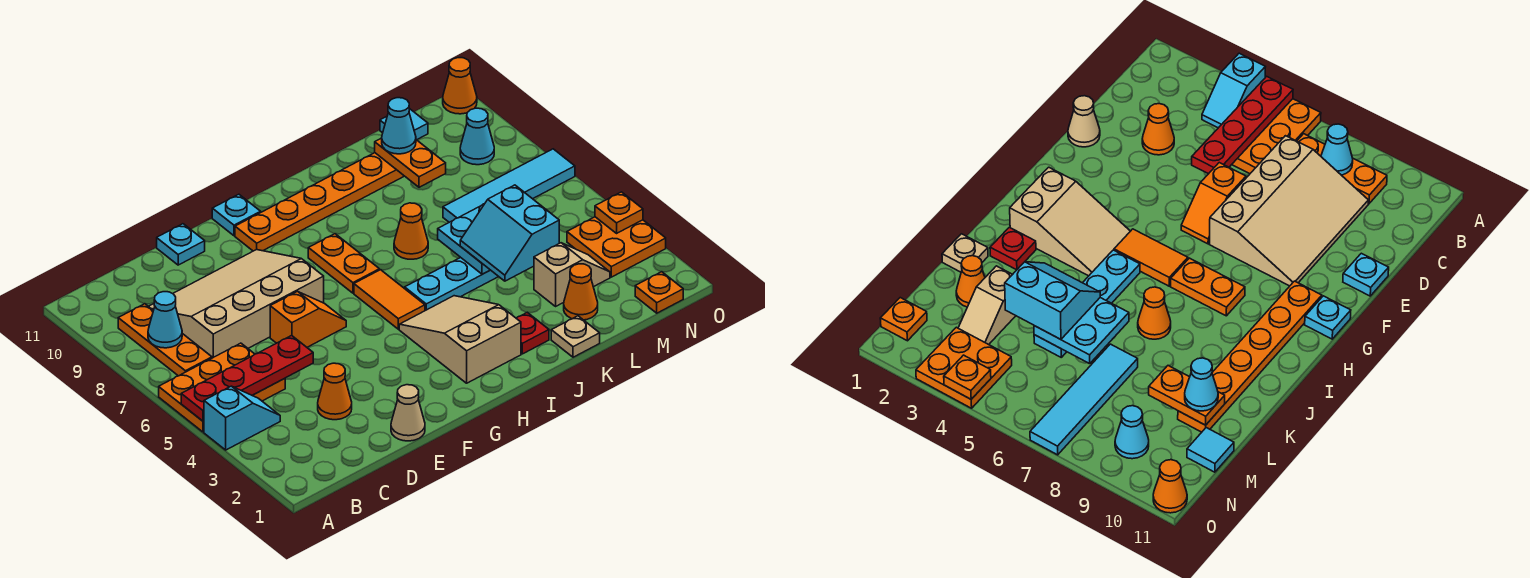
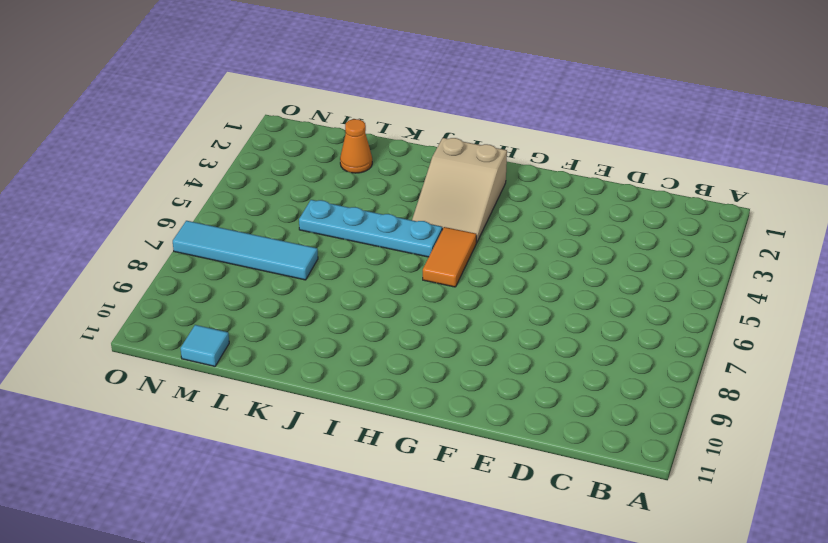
none -> cyan slope A4:B4 level 1 top A
none -> orange plate A5:C6 level 1
none -> orange plate B7:B9 level 1
none -> tan slope C7:F9 level 1 top 7

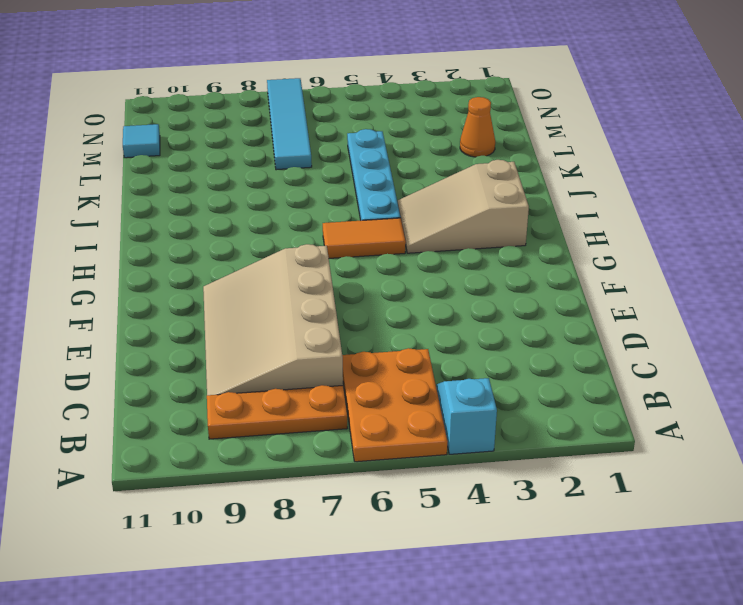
none -> orange cone D3 level 1
none -> tan cone E1 level 1
none -> orange slope E6:F6 level 1 top E
none -> cyan plate E11 level 1

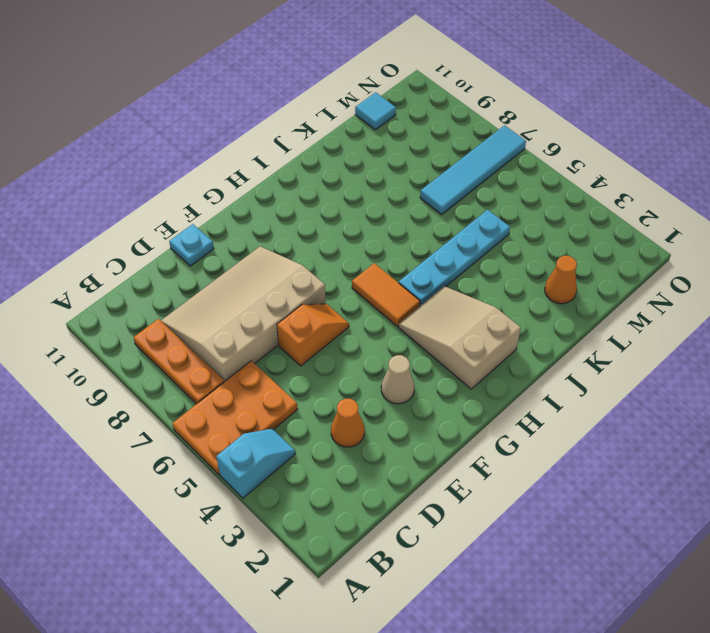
tan cone F3 level 1 -> tan cone E1 level 1
none -> orange plate G10:L10 level 1
none -> cyan plate G11 level 1
none -> orange plate H7:H8 level 1
none -> red plate J2 level 1

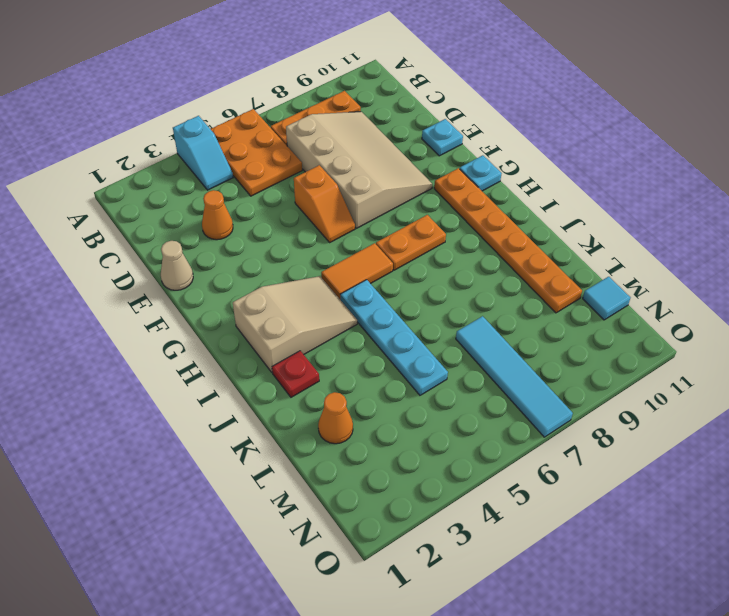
none -> orange cone J7 level 1
none -> tan plate K1 level 1
none -> tan slope L3:M3 level 1 top L
none -> orange plate N1 level 1

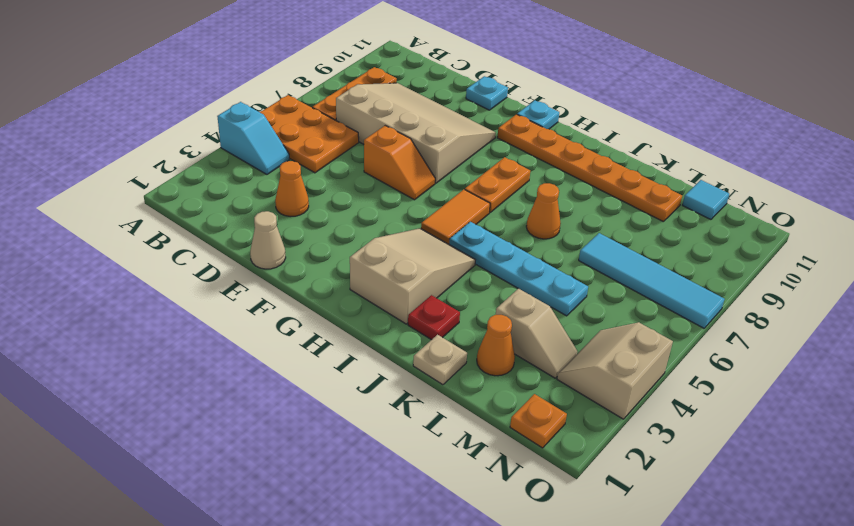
tan slope N3:O4 level 1 top O -> orange plate N3:O4 level 1
none -> cyan cone N9 level 1
none -> orange cone O11 level 1
none -> red plate A5:D5 level 2
none -> cyan cone B8 level 2

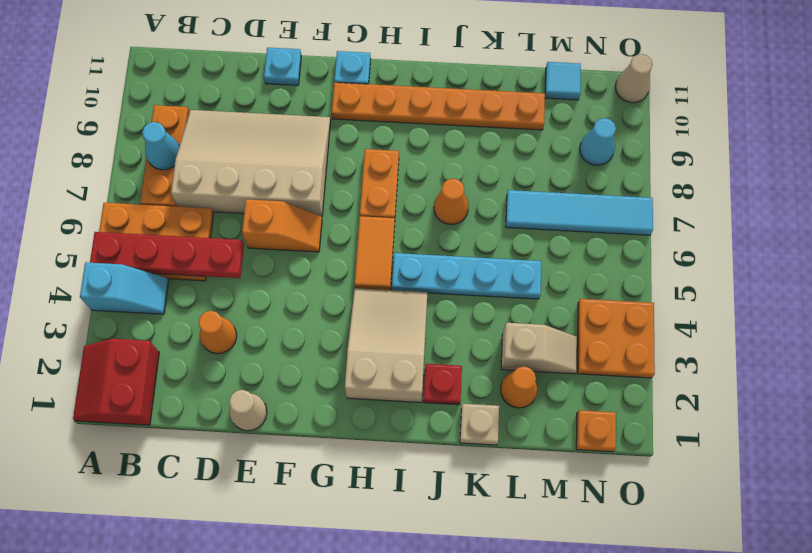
red slope A1:B2 level 1 top B -> none
tan cone O11 level 1 -> orange cone O11 level 1
none -> cyan plate K5:L6 level 2
none -> orange plate L9:L10 level 2
none -> orange plate O4 level 2
none -> cyan slope K4:L5 level 3 top L

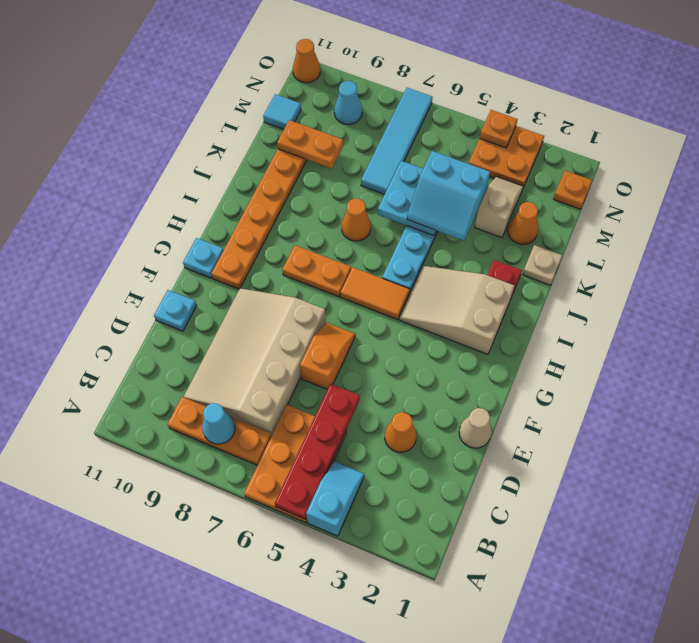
none -> cyan cone L10 level 3

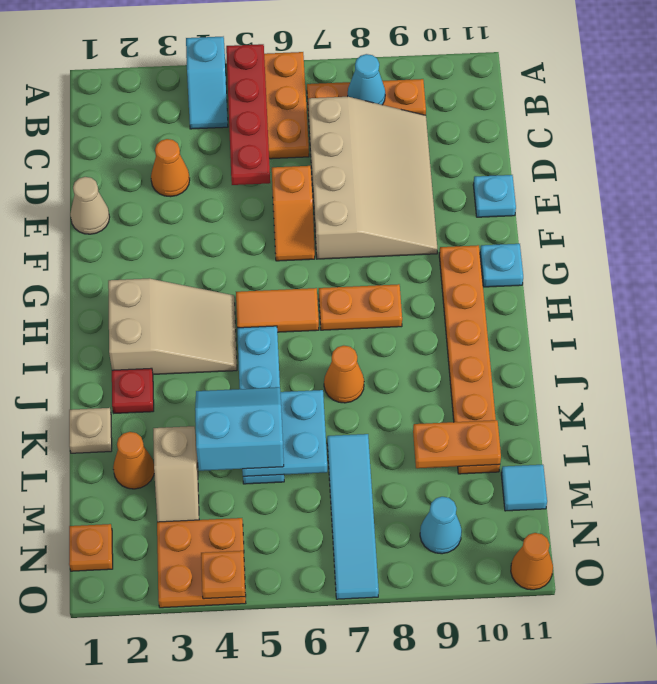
none -> cyan cone L10 level 3

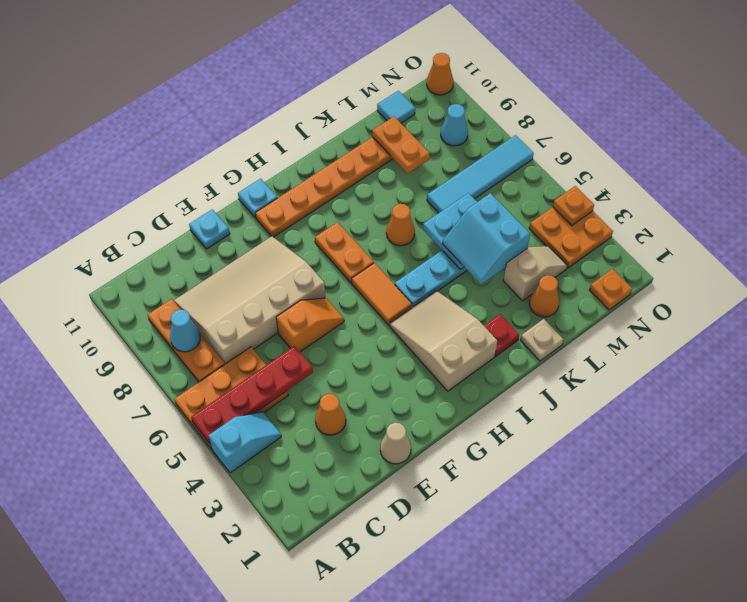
none -> cyan cone L10 level 3

